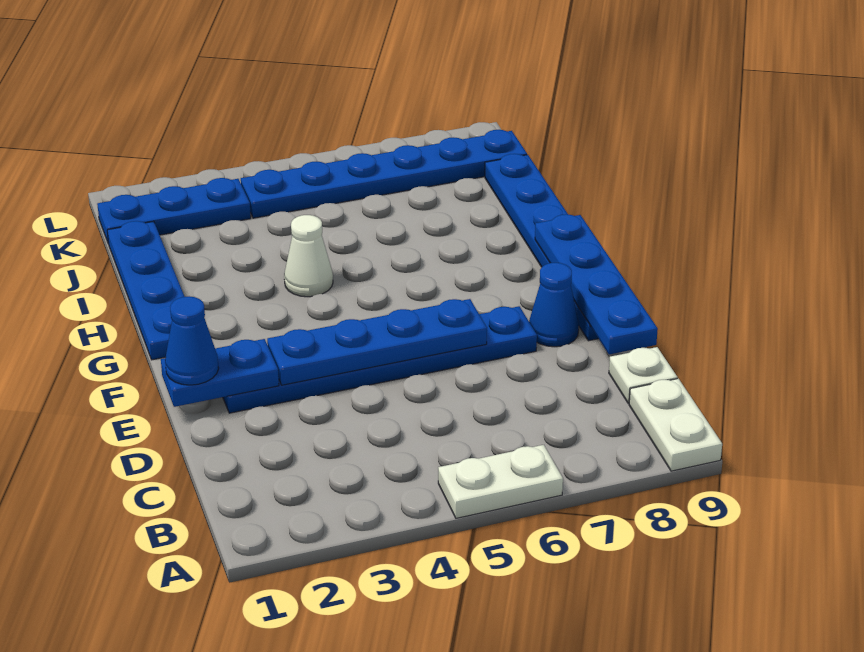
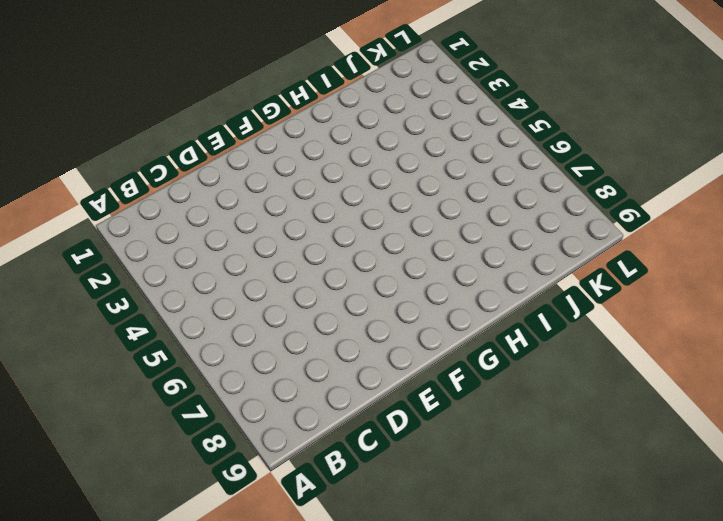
none -> white plate A5:A6 level 1
none -> white plate A9:B9 level 1
none -> white plate C9 level 1

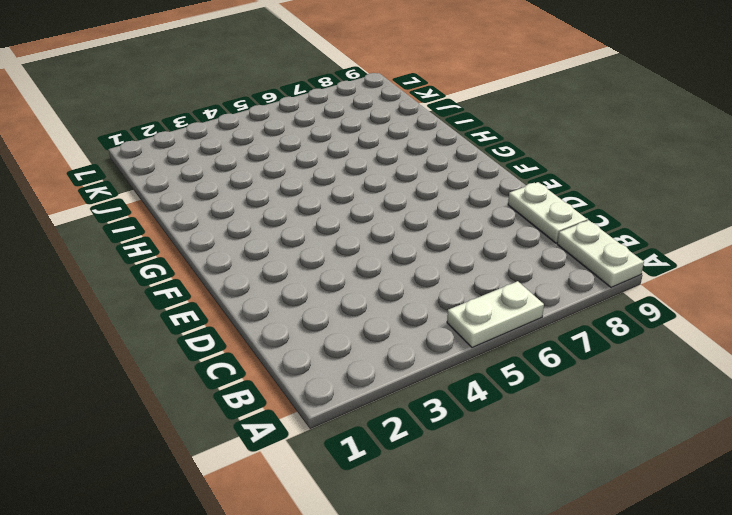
white plate C9:D9 level 1 -> white plate C9 level 1
none -> blue plate E2:E7 level 1
none -> blue cone E8 level 1
none -> blue plate E9:J9 level 1

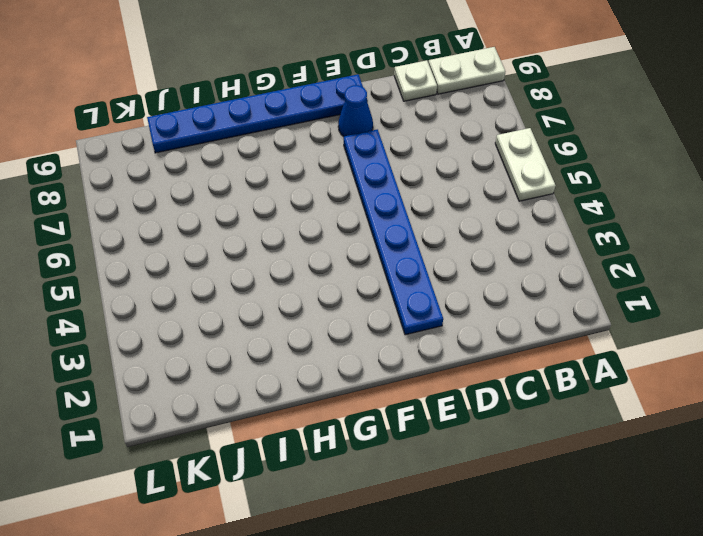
none -> blue plate G1:J1 level 1
none -> white cone H4 level 1
none -> blue plate K1:K3 level 1

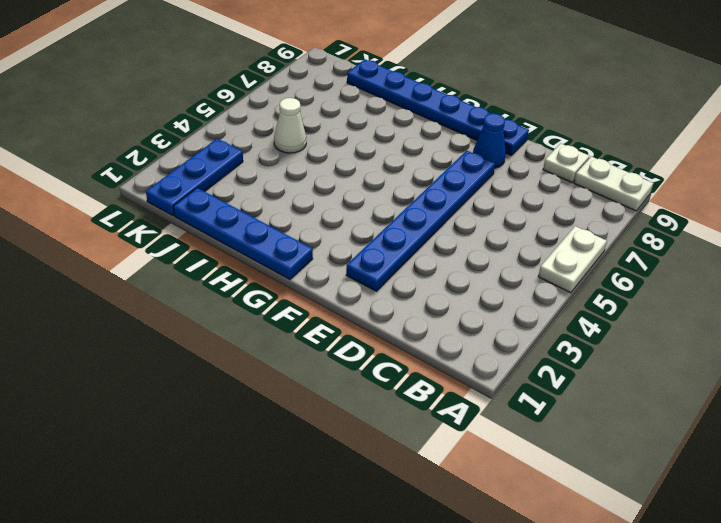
white cone J5 level 1 -> white cone H4 level 1
none -> blue plate K4:K9 level 1
none -> blue plate D9:G9 level 2
none -> blue plate E1:E2 level 2

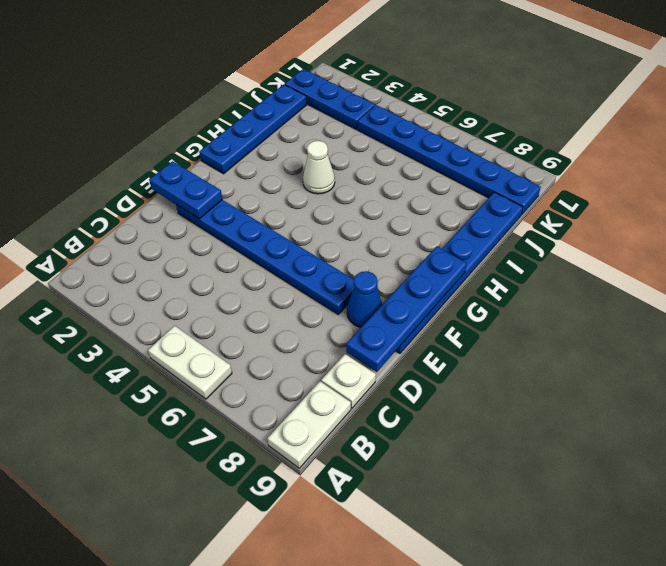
none -> blue plate E3:E6 level 2
none -> blue cone E1 level 3

